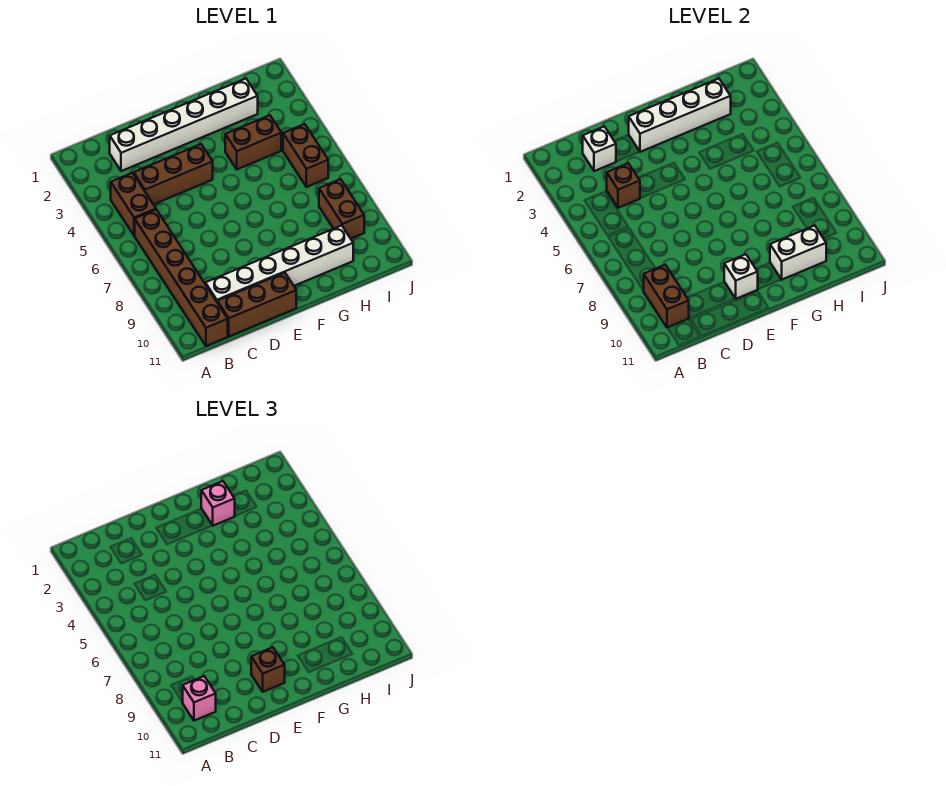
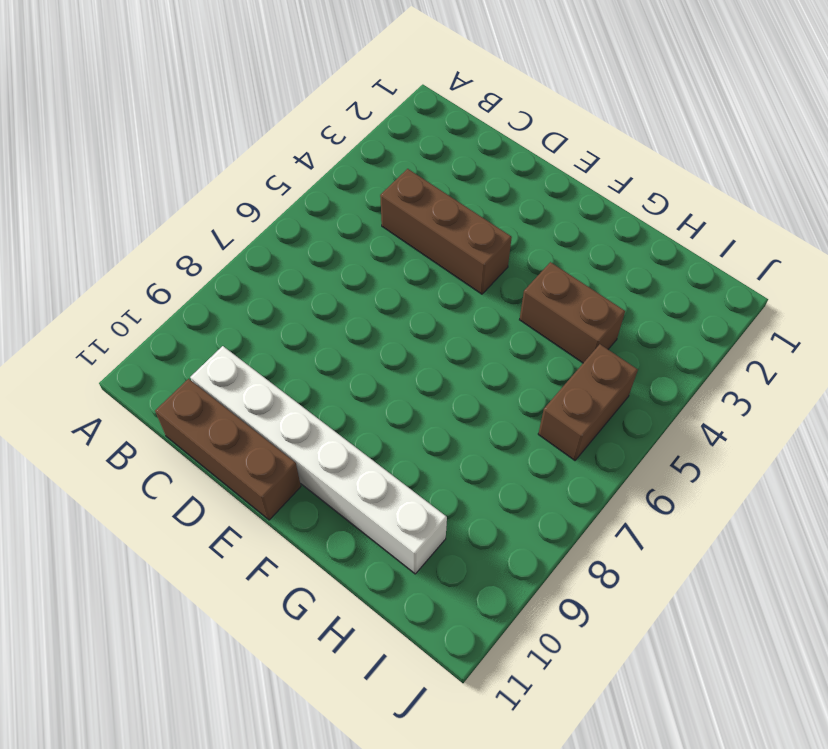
none -> brown brick B4:B5 level 1
none -> brown brick B6:B11 level 1
none -> white brick C2:H2 level 1

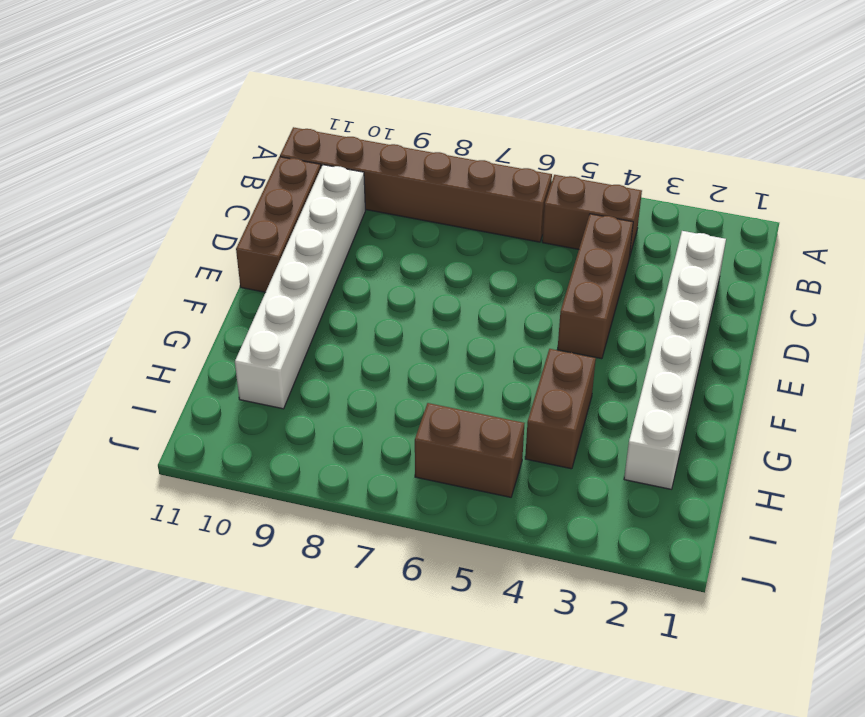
none -> brown brick I8:I9 level 1
none -> brown brick B9:B10 level 2
none -> white brick C2 level 2

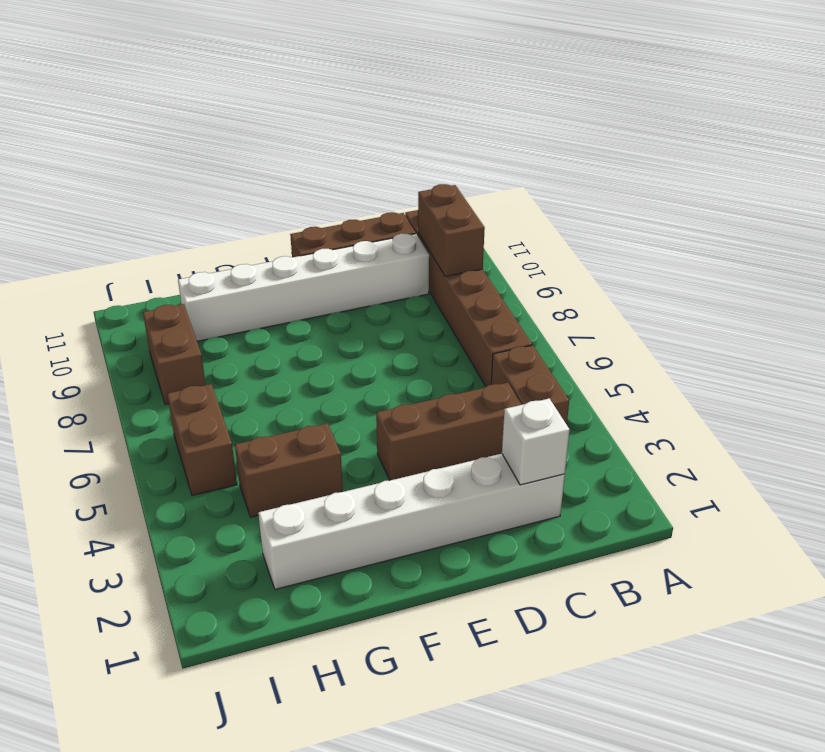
none -> brown brick C4 level 2
none -> white brick E2:H2 level 2
none -> white brick E10 level 2

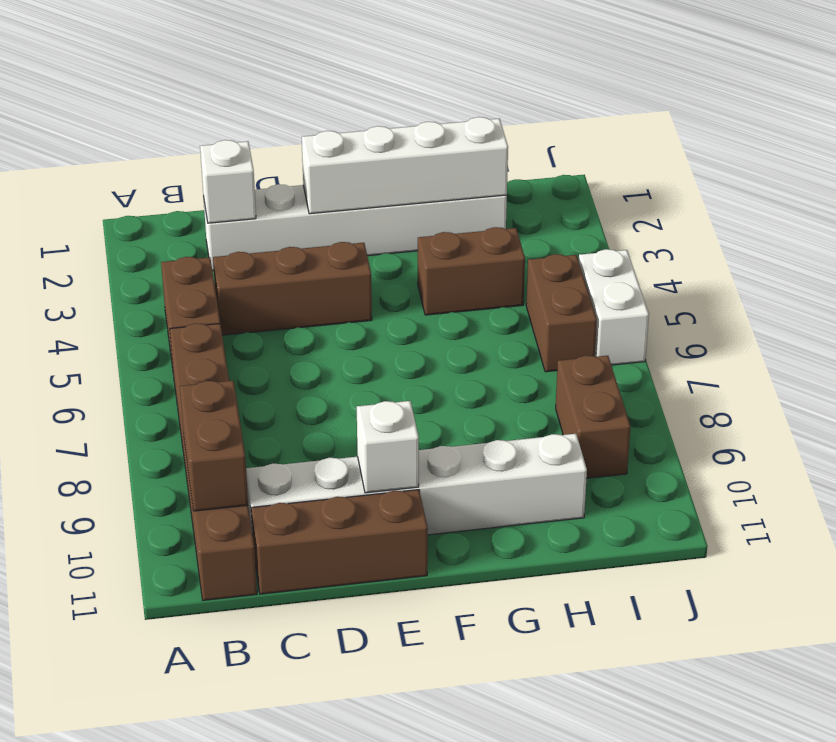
white brick J5:J6 level 1 -> white brick G10:H10 level 2
none -> brown brick C4 level 2
none -> pink brick B10 level 3
none -> brown brick E10 level 3

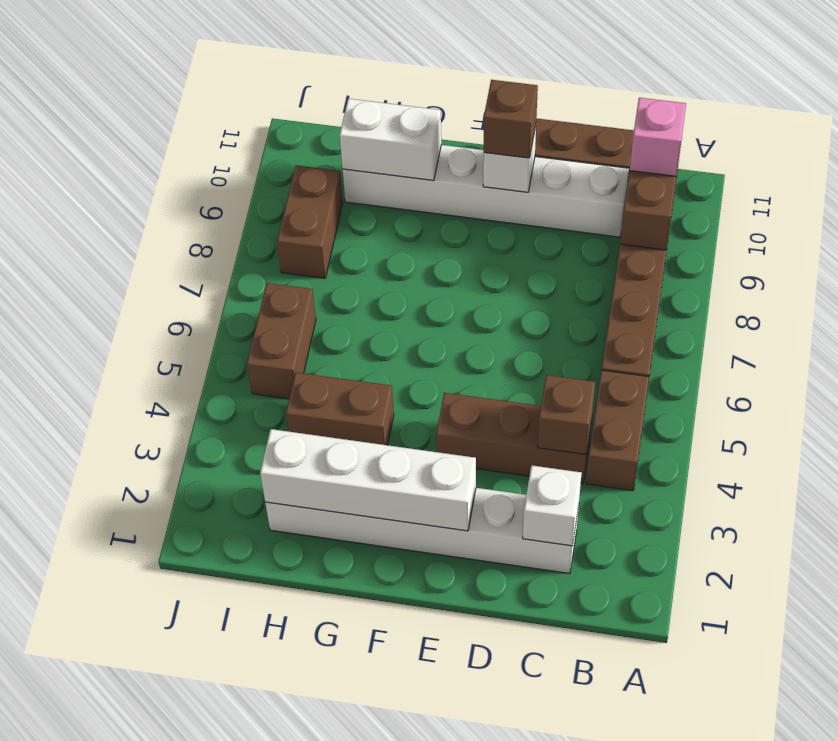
none -> pink brick G2 level 3

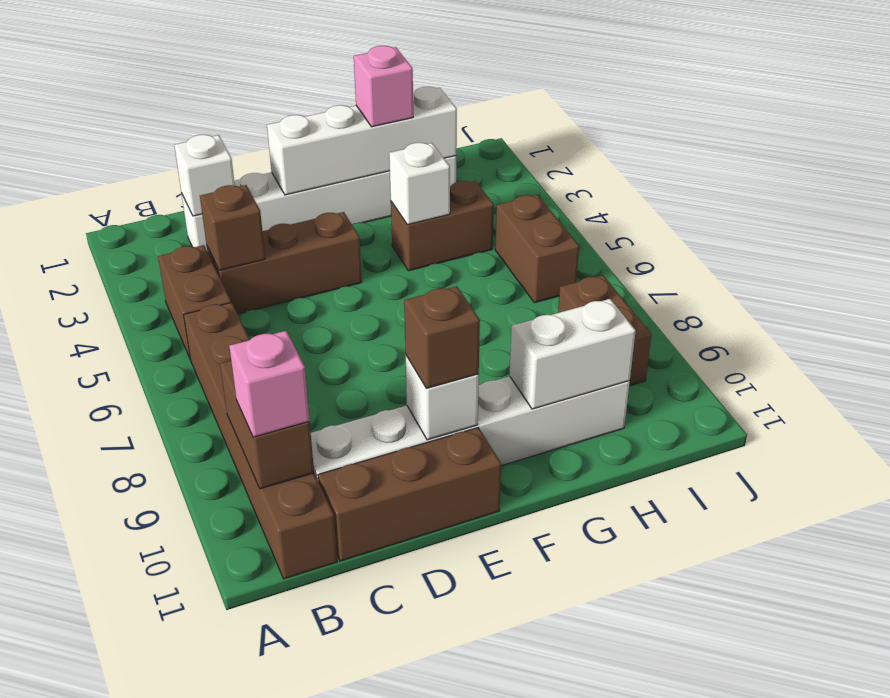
white brick G4 level 2 -> none

